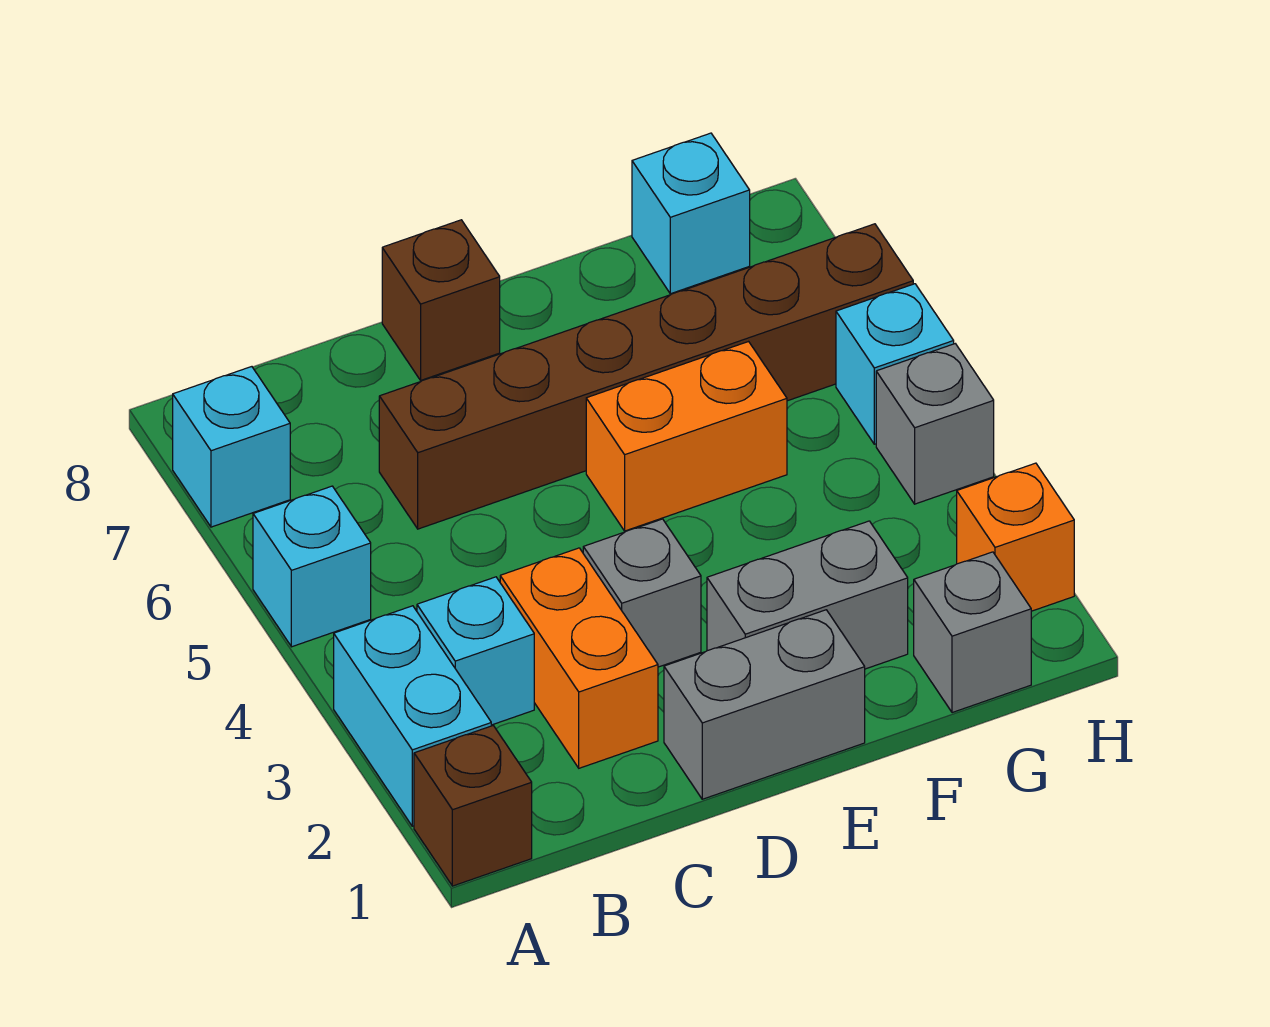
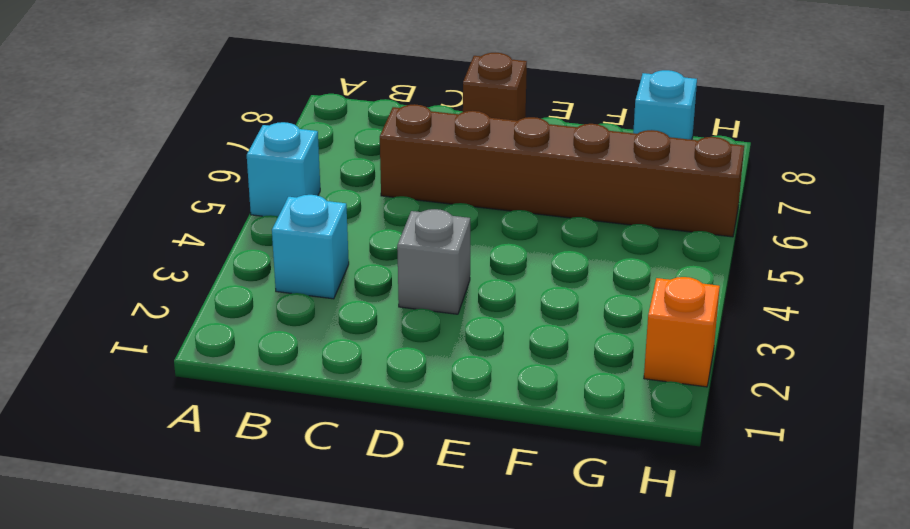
none -> brown brick A1 level 1
none -> cyan brick A2:A3 level 1
none -> cyan brick A7 level 1

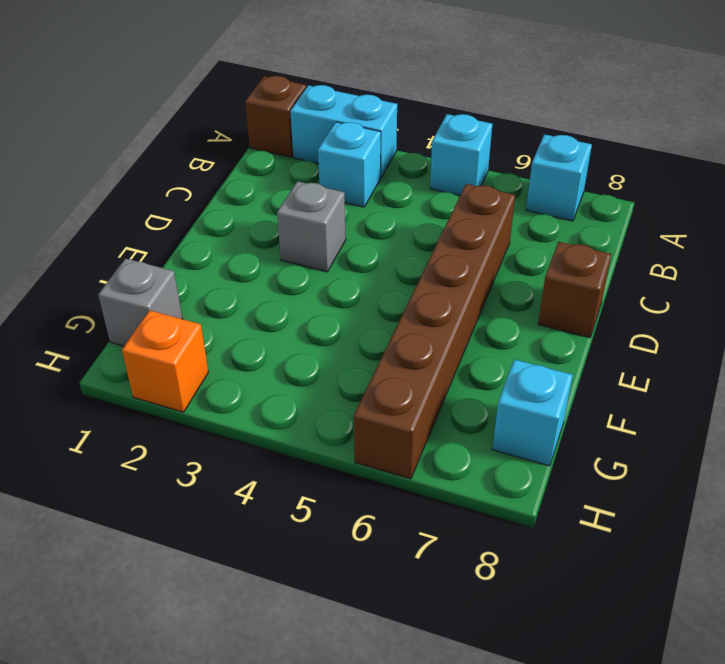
none -> orange brick C2:C3 level 1
none -> grey brick D1:E1 level 1
none -> grey brick E2:F2 level 1

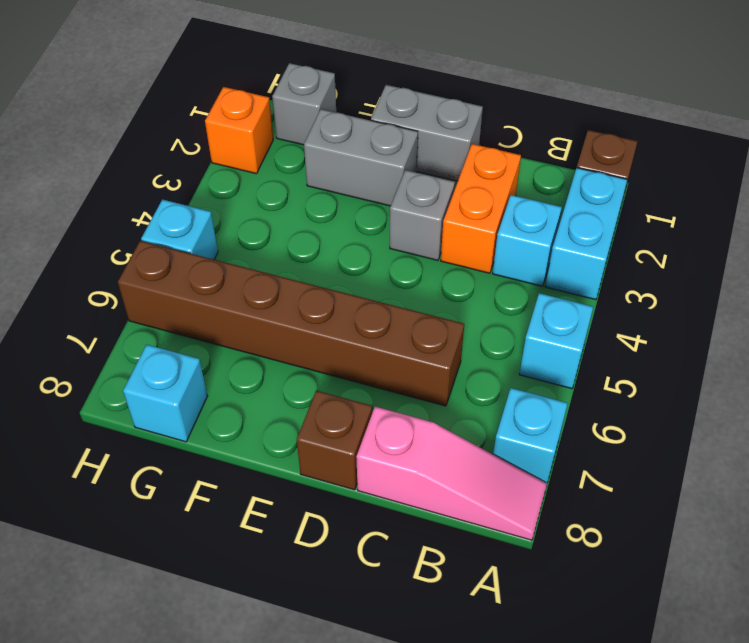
pink slope A8:C8 level 1 top C -> none
none -> orange brick E5:F5 level 1
none -> grey brick H4 level 1

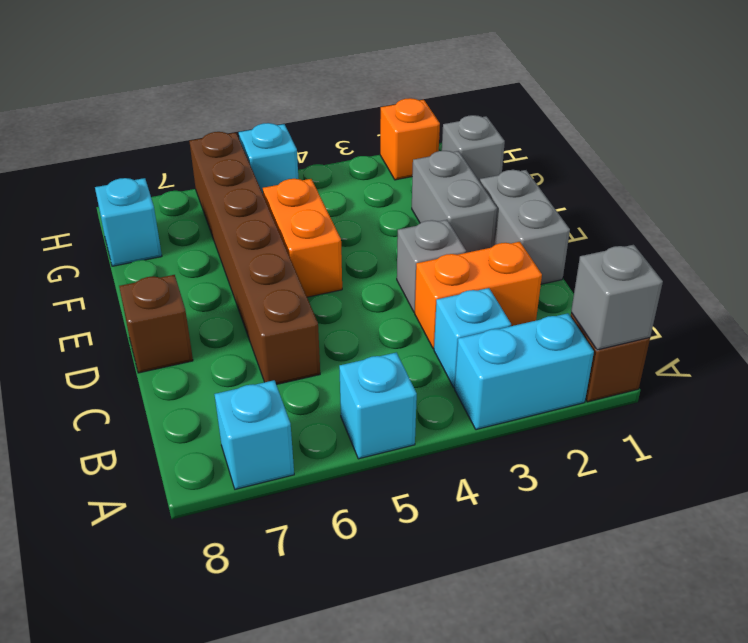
grey brick A1 level 2 -> grey brick H4 level 1

